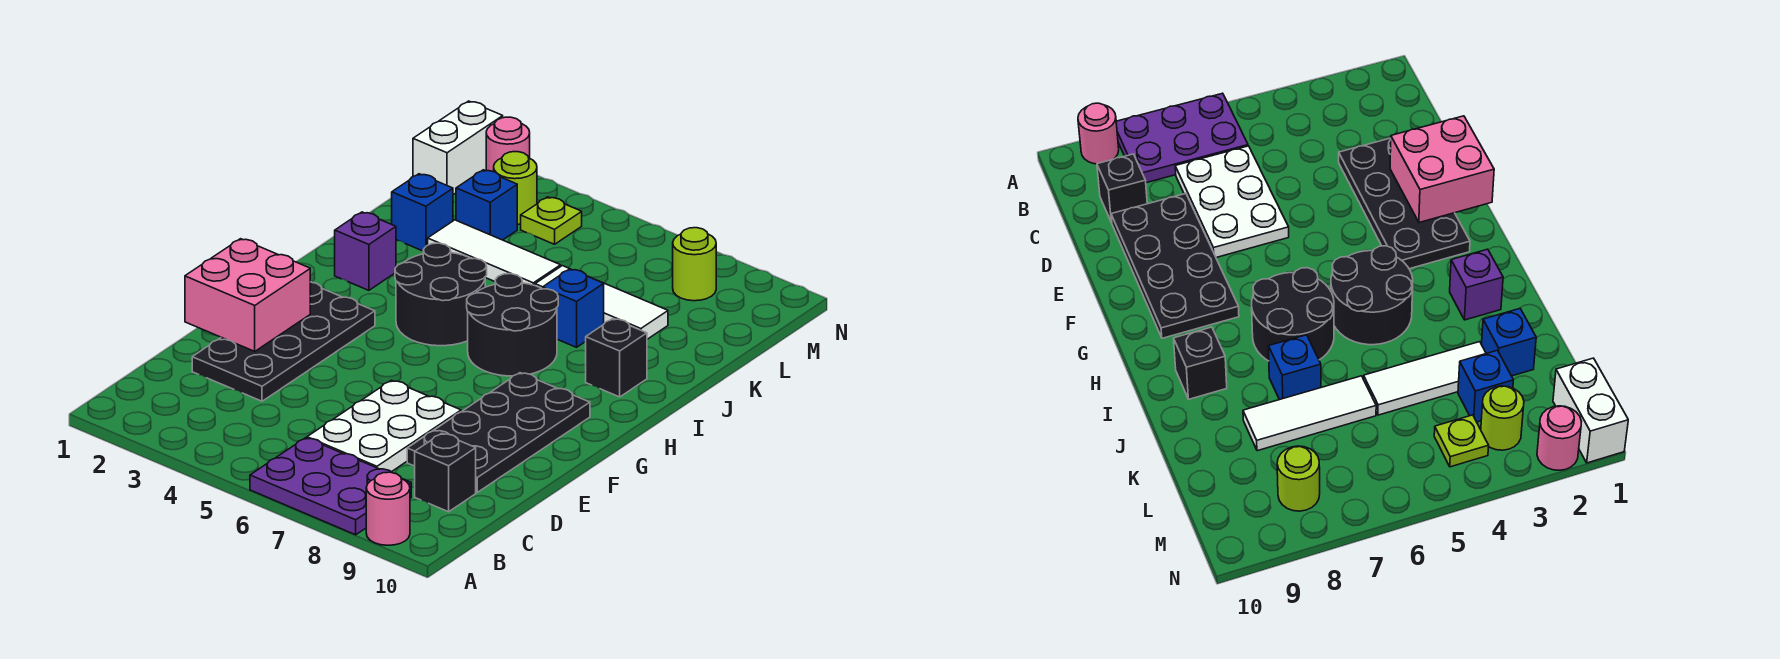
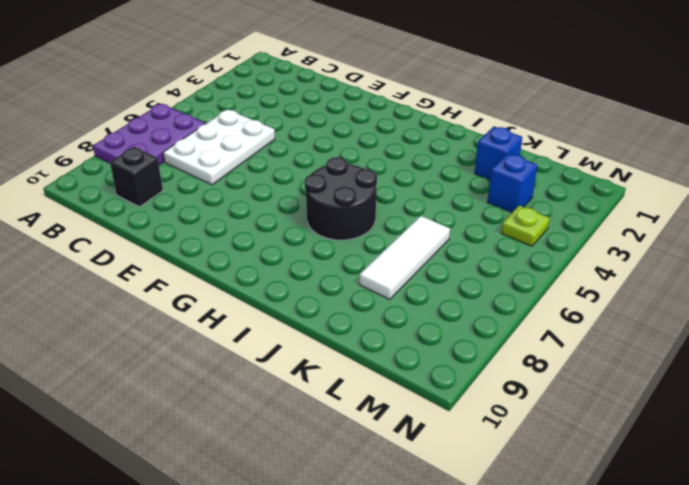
white plate C5:D7 level 1 -> white plate C6:E7 level 1
none -> pink round brick A9 level 1
none -> black plate D2:G3 level 1
none -> black plate D8:G9 level 1

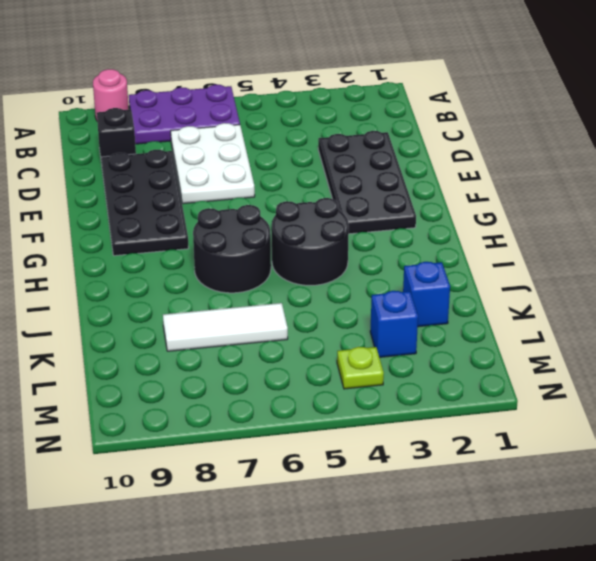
none -> purple brick I2 level 1
none -> black brick I9 level 1
none -> blue brick J7 level 1

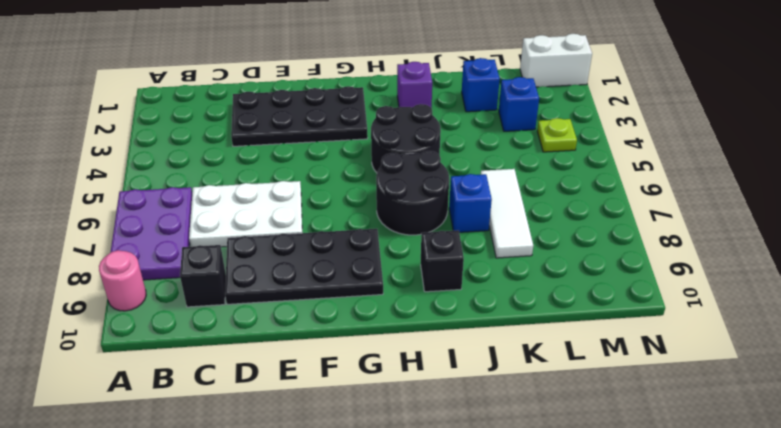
none -> white tile K3:K5 level 1
none -> lime round brick M3 level 1
none -> lime round brick M8 level 1

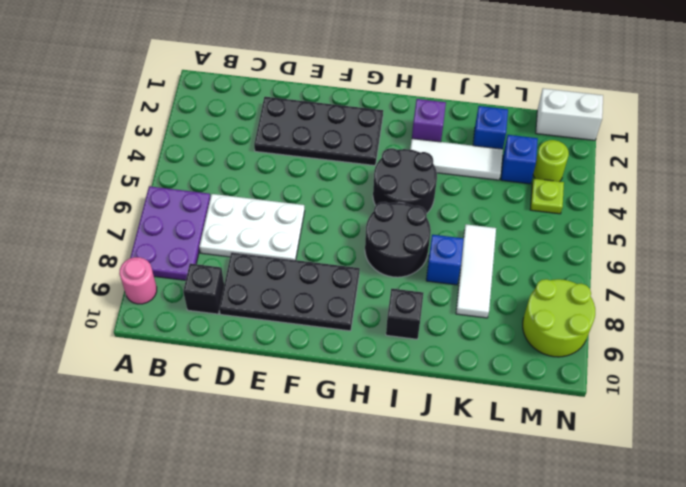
white tile I3:K3 level 1 -> white tile K3:K5 level 1
lime round brick M8:N9 level 1 -> lime round brick M8 level 1
none -> pink round brick N2 level 1
none -> pink brick E1:F2 level 2

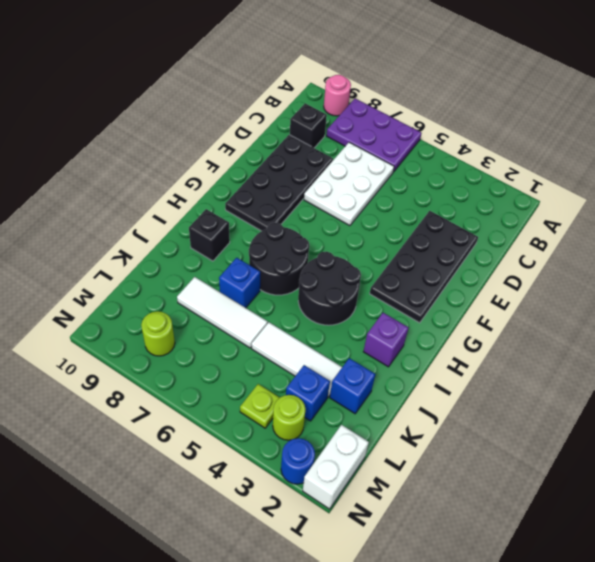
blue round brick N2 level 1 -> pink round brick N2 level 1
none -> pink brick E1:F2 level 2

